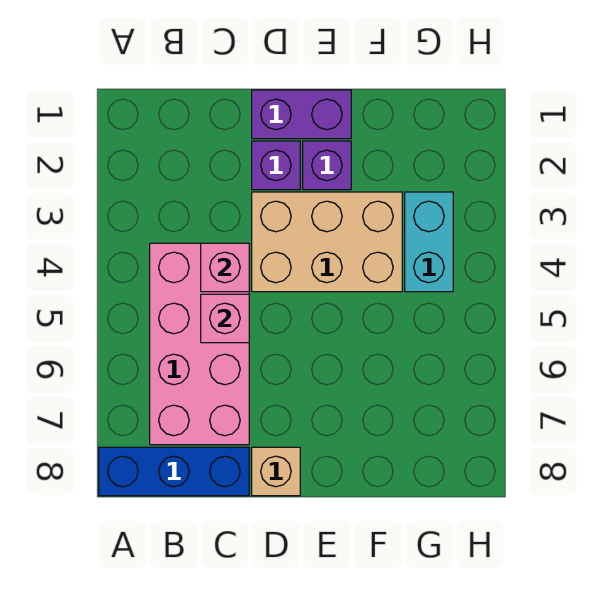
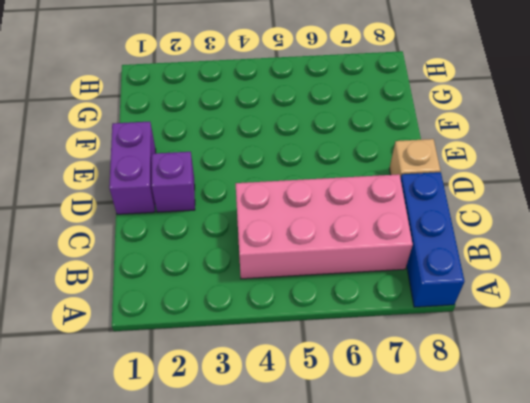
none -> tan brick D3:F4 level 1
none -> purple brick E2 level 1

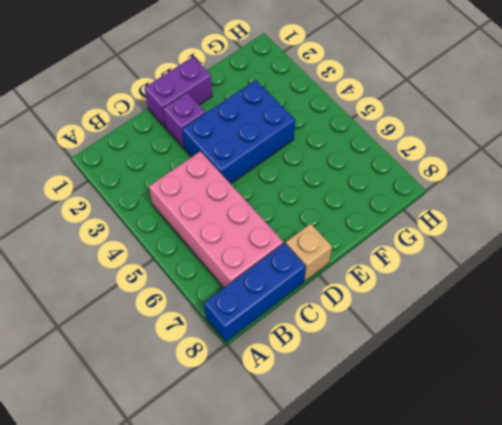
blue brick D3:F4 level 1 -> tan brick D3:F4 level 1
none -> purple brick E2 level 1
none -> cyan brick G3:G4 level 1

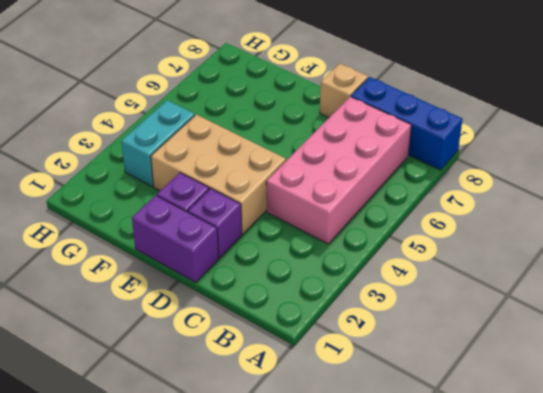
none -> pink brick C4 level 2
none -> pink brick C5 level 2

